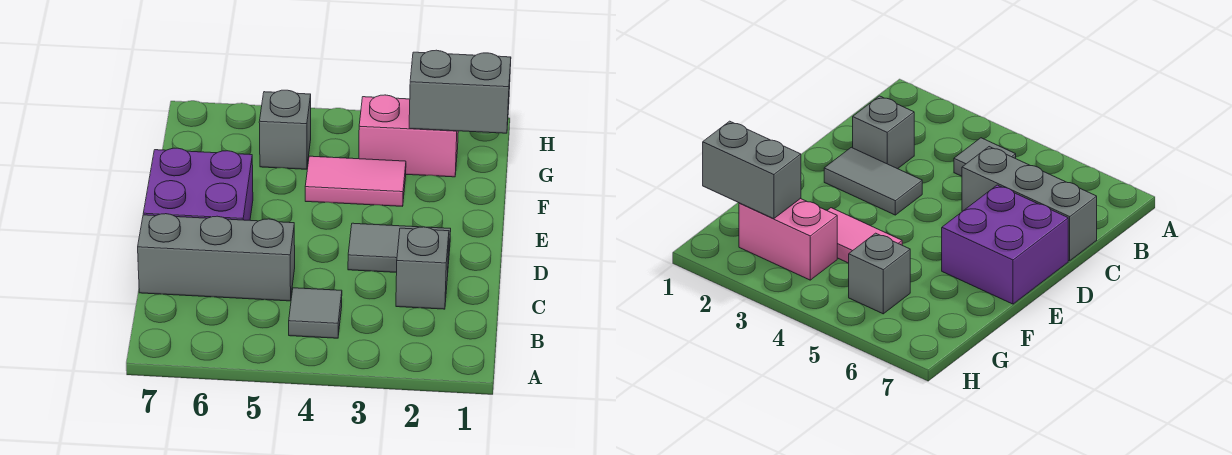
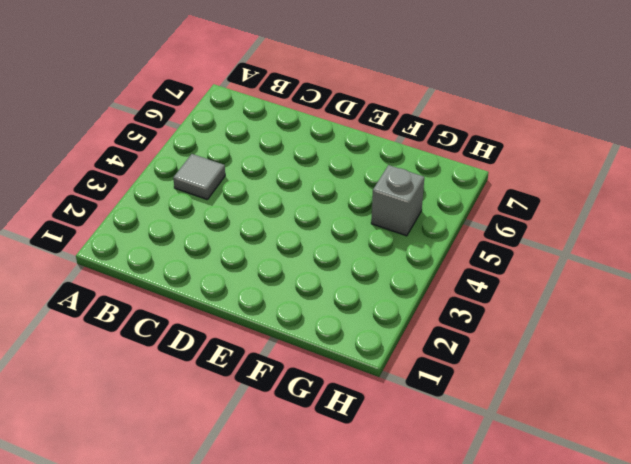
none -> grey brick C2 level 1
none -> grey brick C5:C7 level 1

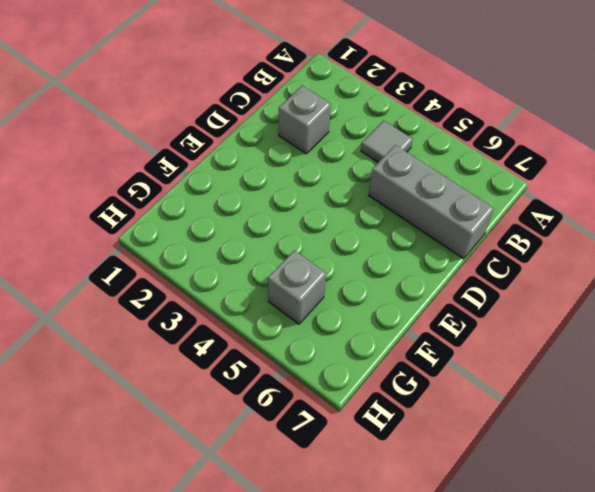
none -> grey tile D2:D3 level 1
none -> purple brick D6:E7 level 1

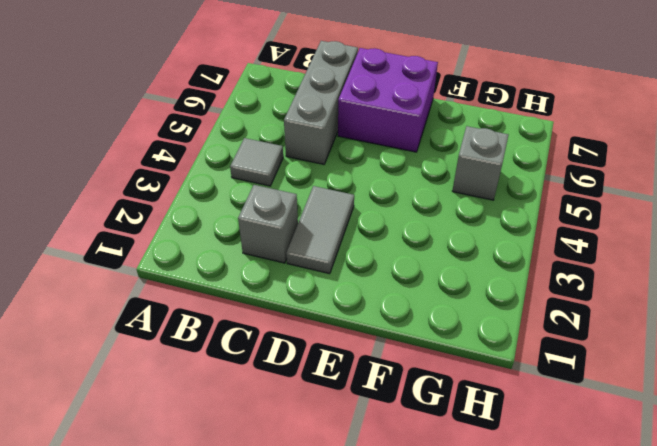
none -> pink tile F3:F4 level 1
none -> pink brick G2:G3 level 1

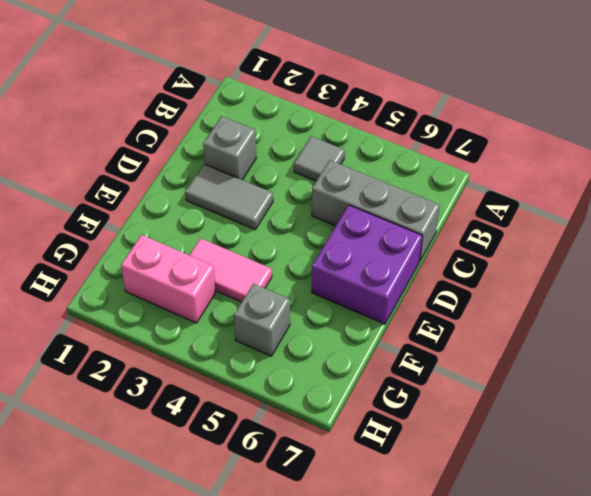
none -> grey brick G1:G2 level 2

